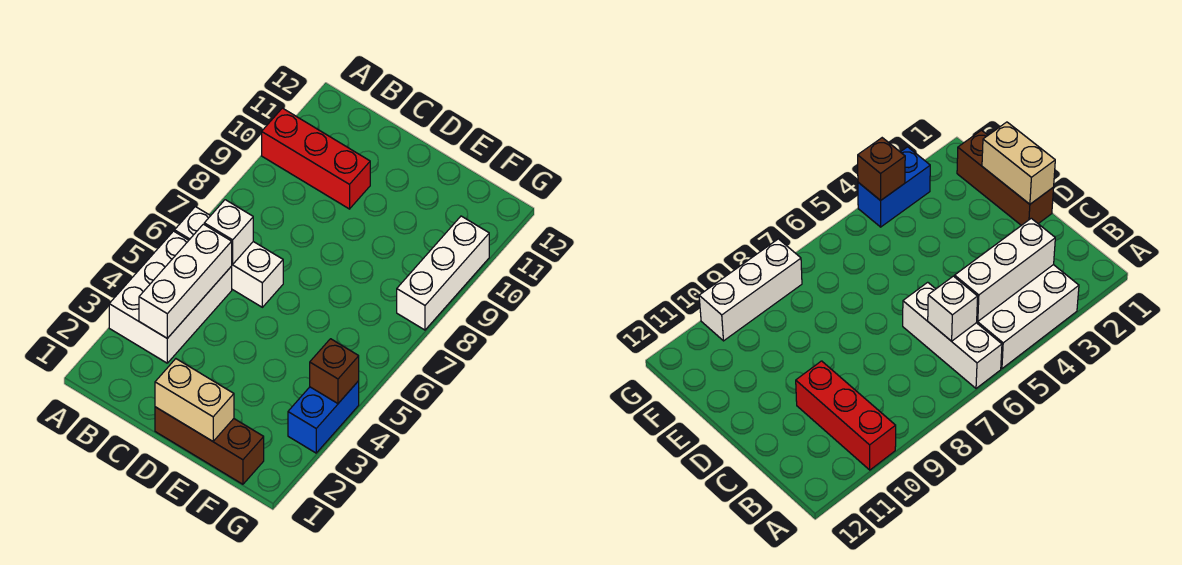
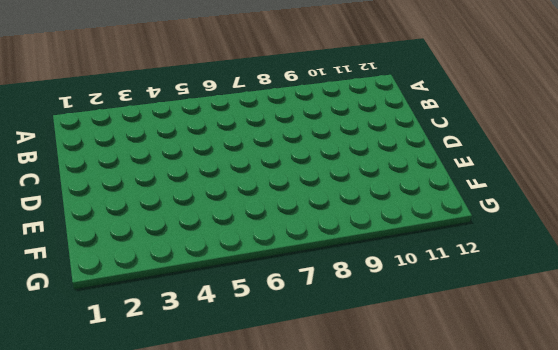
none -> white brick A3:B5 level 1
none -> white brick A6:C6 level 1

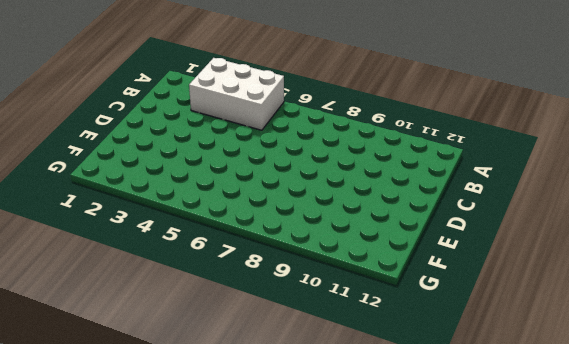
none -> white brick A6:C6 level 1
none -> red brick A10:C10 level 1

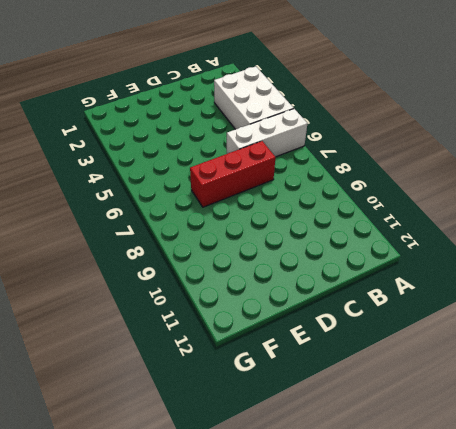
red brick C7:E7 level 1 -> red brick A10:C10 level 1
none -> brown brick D1:F1 level 1
none -> blue brick G3:G4 level 1

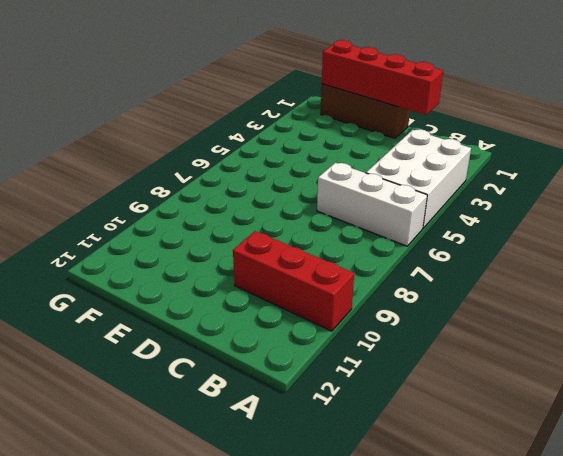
red brick C1:F1 level 2 -> tan brick D1:E1 level 2
none -> blue brick G3:G4 level 1
none -> white brick G8:G10 level 1

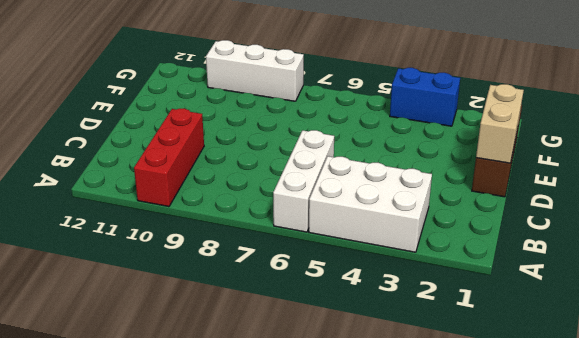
none -> white brick B3:B5 level 2
none -> white brick B6 level 2

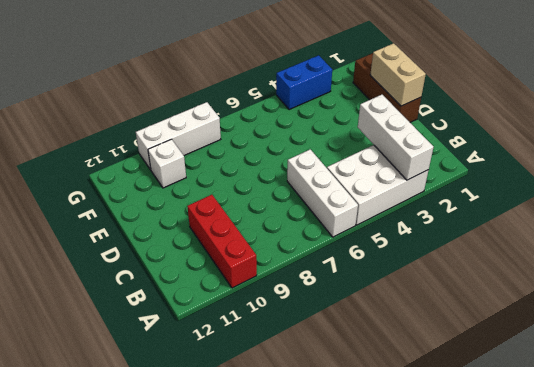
white brick A3:C3 level 2 -> white brick B3:B5 level 2
white brick F10 level 1 -> white brick B6 level 2
none -> brown brick G4 level 2

